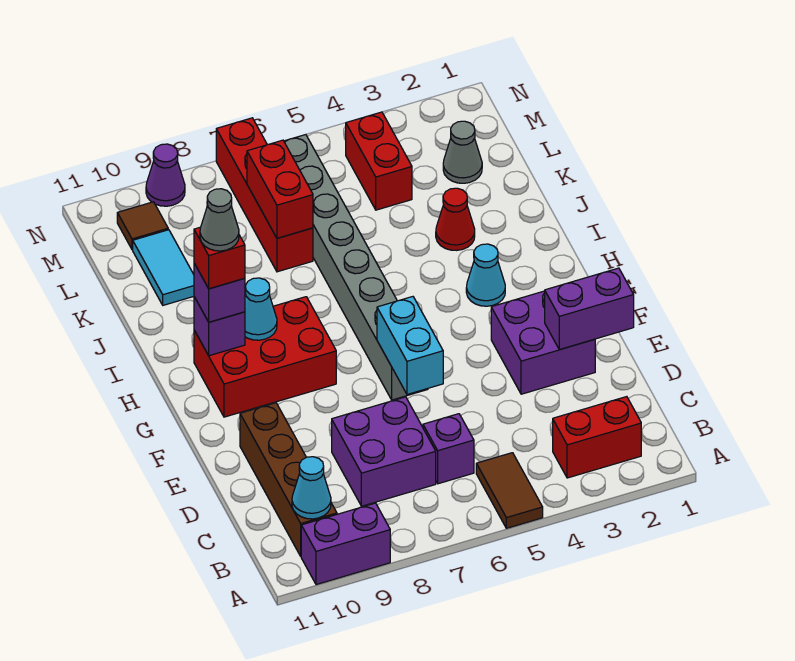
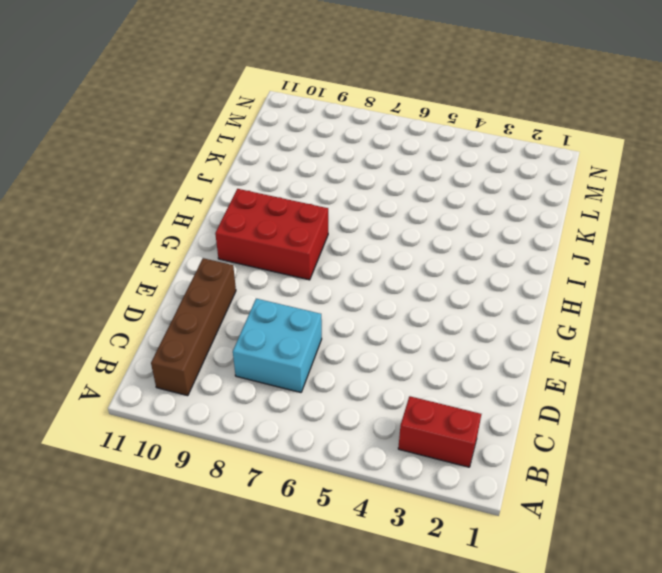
cyan brick C7:D8 level 1 -> purple brick C7:D8 level 1
none -> brown tile A5:B5 level 1
none -> purple brick A9:A10 level 1
none -> purple brick C6 level 1

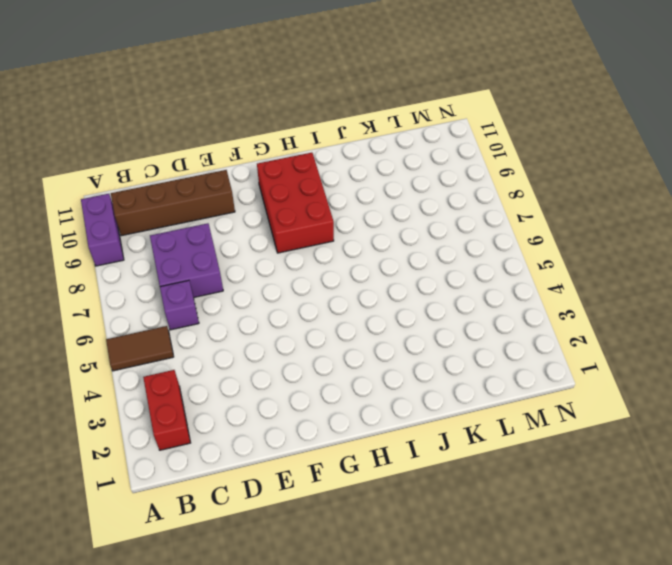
none -> purple brick E2:F3 level 1
none -> grey brick F6:M6 level 1
none -> cyan cone H3 level 1

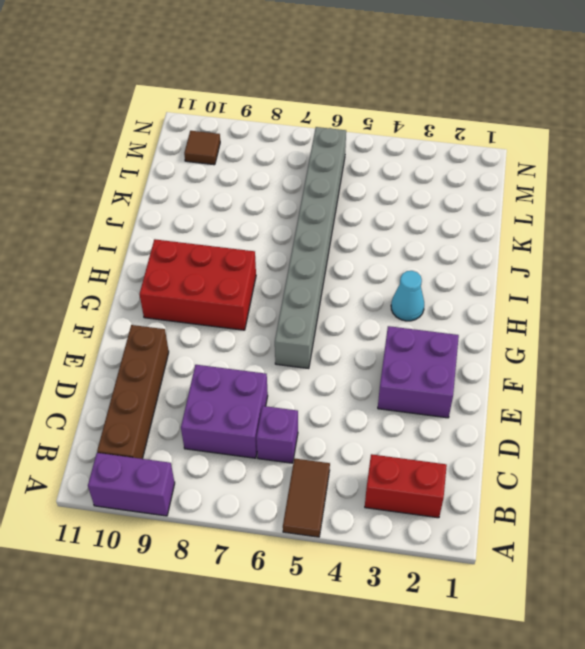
none -> red cone J3 level 1
none -> red brick K7:N7 level 1
none -> cyan tile K10:L10 level 1

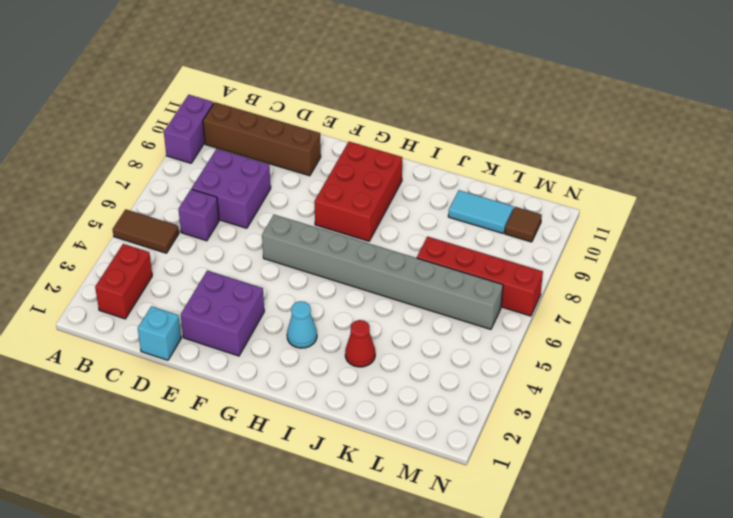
cyan brick D1 level 1 -> none
none -> grey cone L2 level 1
none -> red brick L4:M4 level 1
none -> purple cone N9 level 1

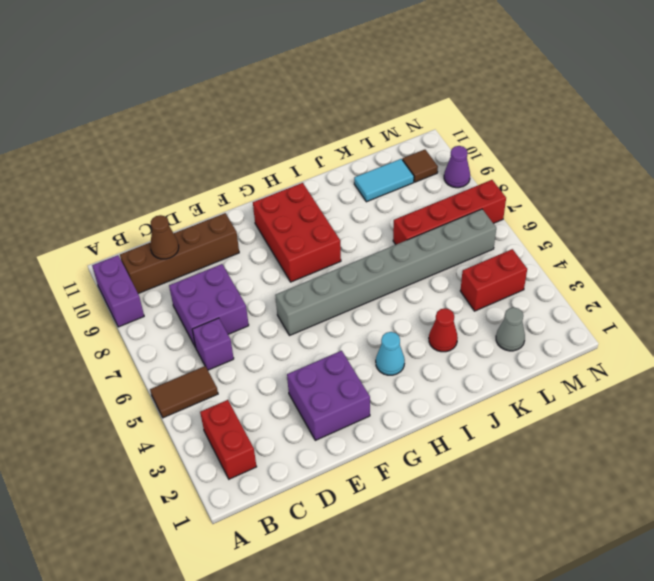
brown cone C10 level 2 -> none
none -> cyan cone B10 level 2
none -> purple brick E1:E2 level 2
none -> cyan brick E6:F6 level 2

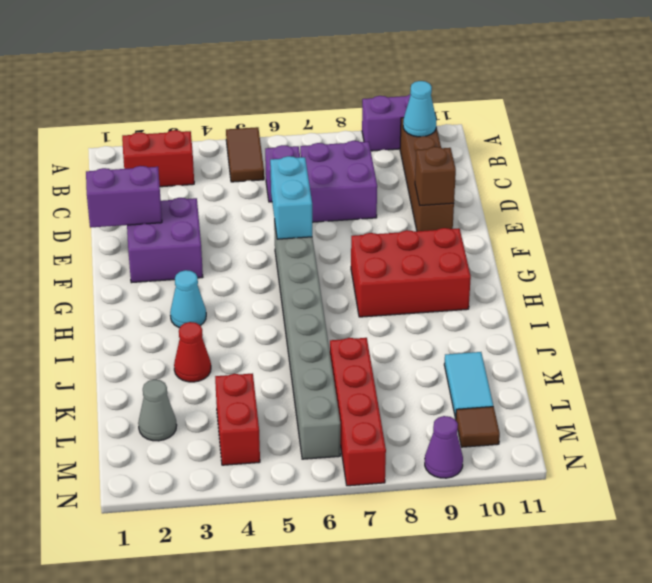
brown brick E10 level 2 -> none
none -> cyan cone H9 level 2
none -> purple brick H10 level 2
none -> red brick K7:L7 level 2

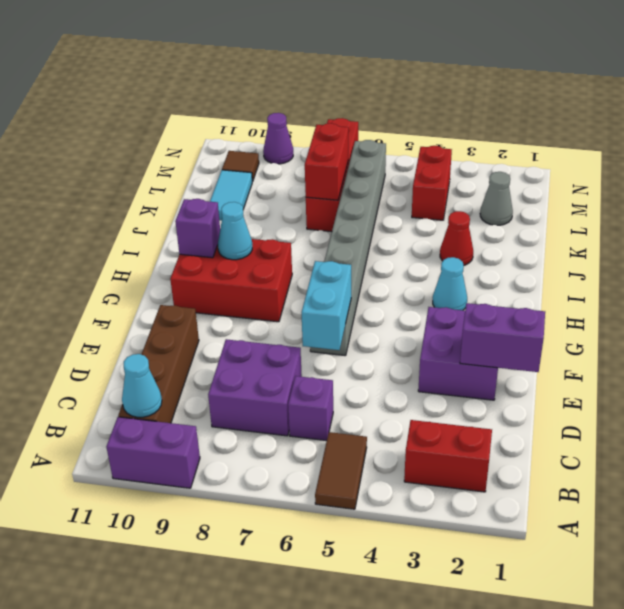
none -> purple brick H10 level 3
none -> red brick H10 level 4
none -> grey cone H10 level 5

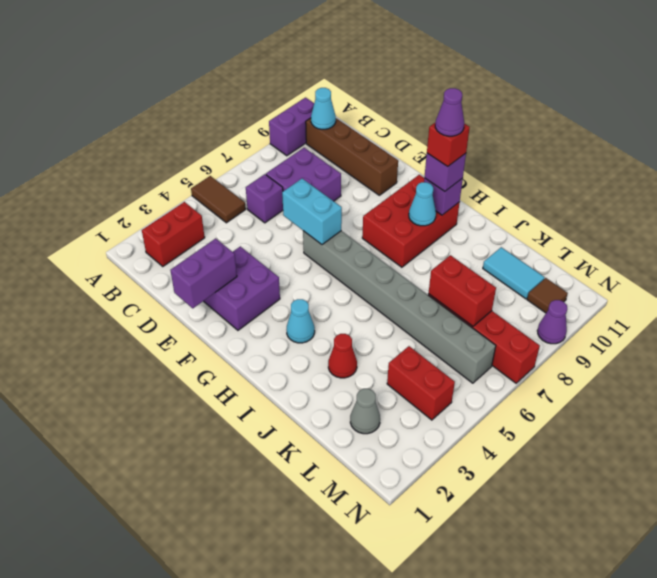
purple cone H10 level 5 -> grey cone H10 level 5

